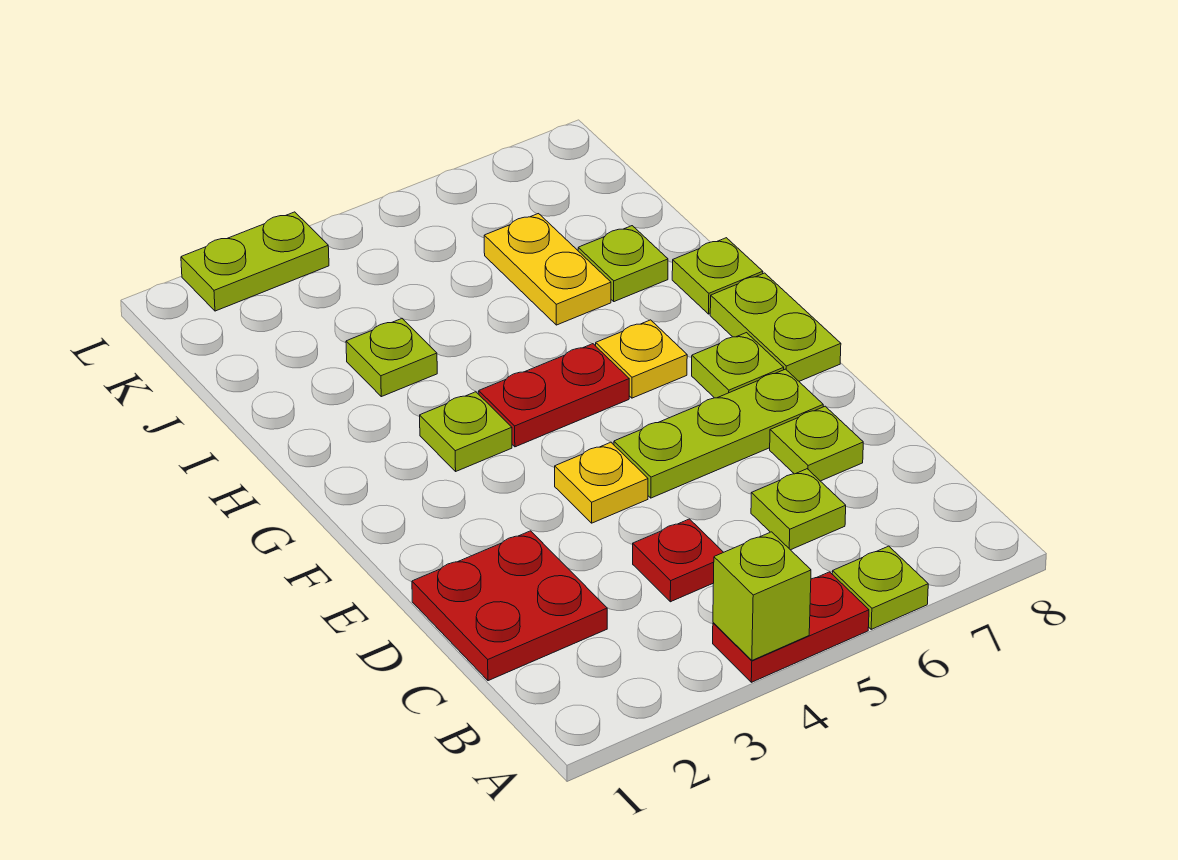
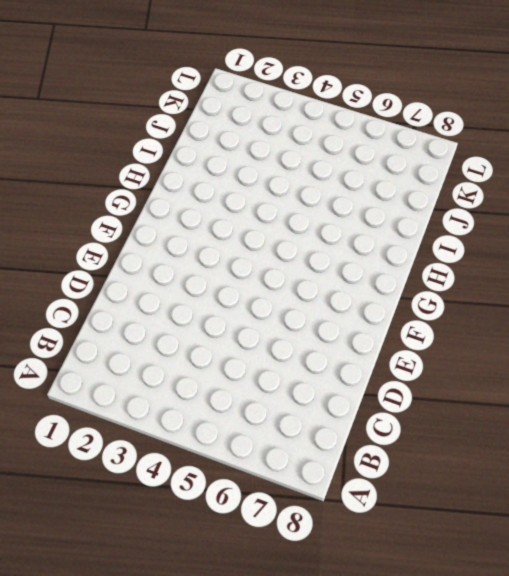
none -> red plate A4:A5 level 1
none -> lime plate A6 level 1
none -> red plate C1:D2 level 1

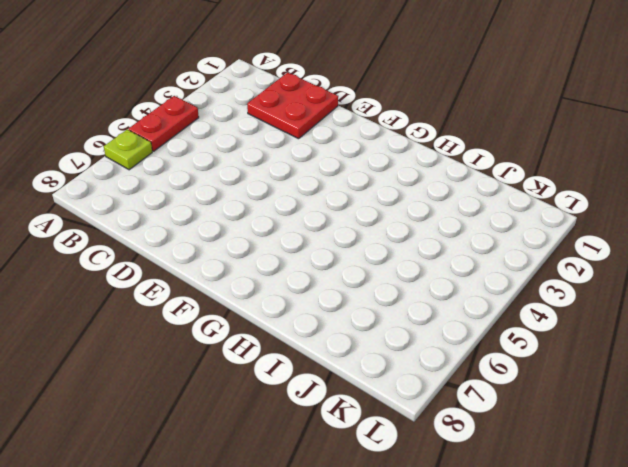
none -> red plate C4 level 1
none -> lime plate C6 level 1
none -> lime plate D7 level 1

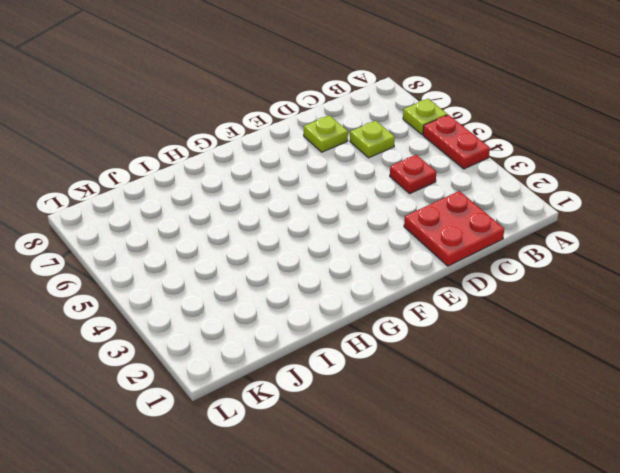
none -> yellow plate E4 level 1
none -> lime plate E5:E7 level 1
none -> lime plate F7 level 1

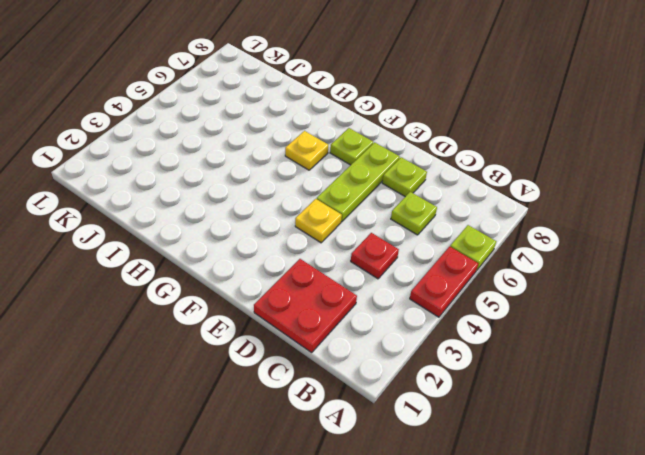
none -> lime plate F8:G8 level 1
none -> lime plate G3 level 1
none -> red plate G4:G5 level 1

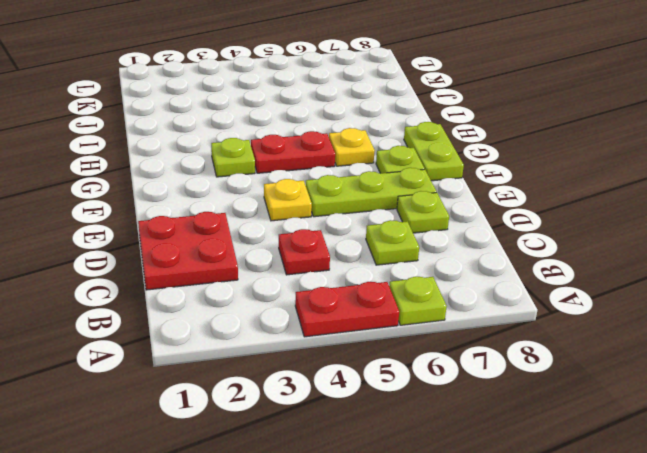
none -> lime plate H8 level 1
none -> lime plate I3 level 1
none -> yellow plate I6:J6 level 1

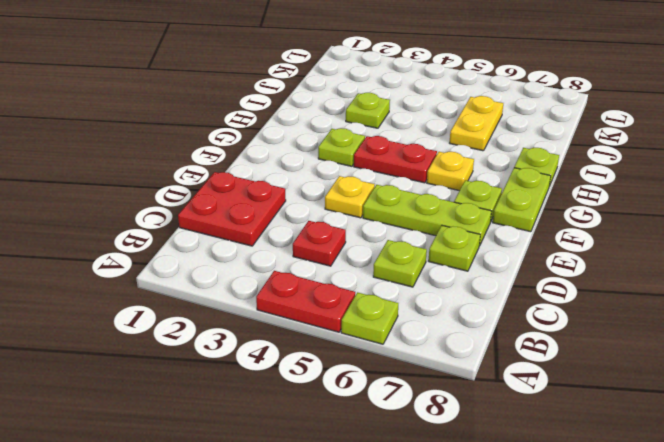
none -> lime plate I7 level 1
none -> lime plate L2:L3 level 1
none -> lime brick A4 level 2

